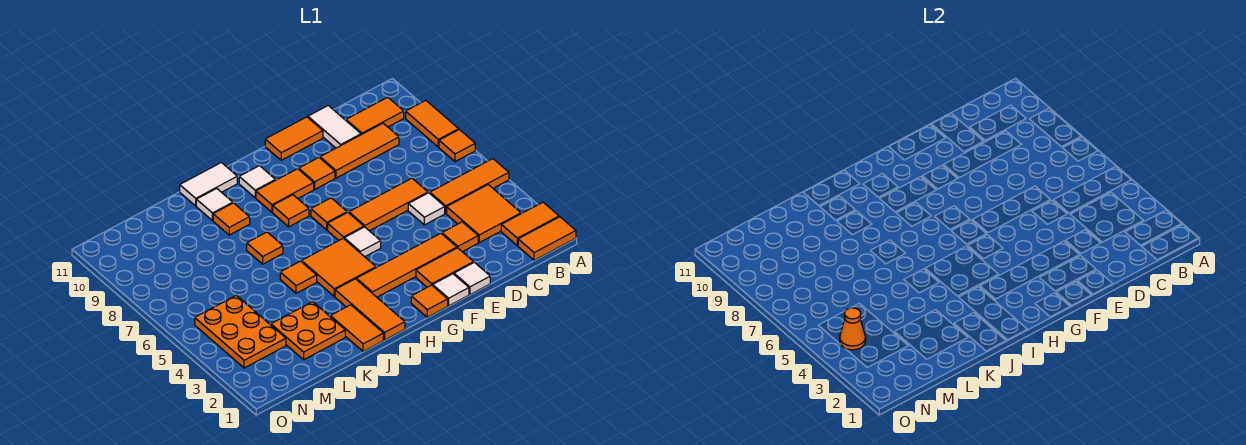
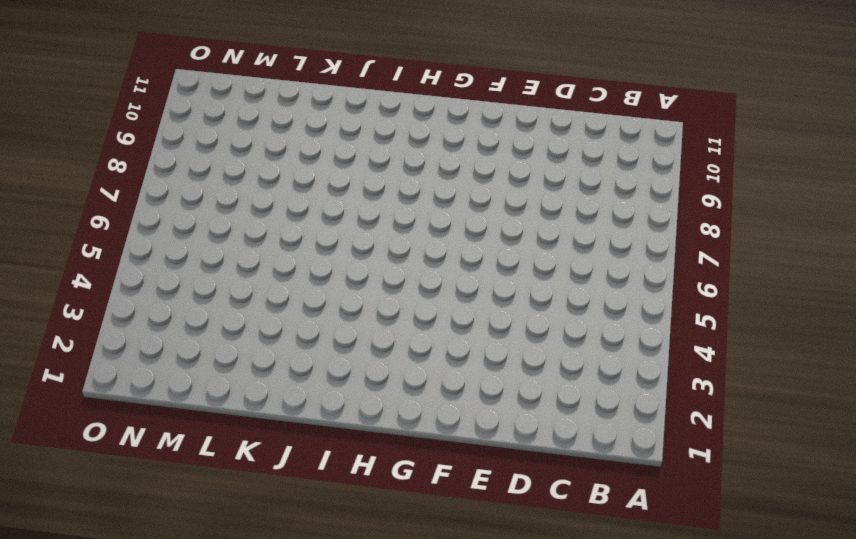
none -> orange tile A1:B1 level 1
none -> orange tile A2:B2 level 1
none -> orange tile A5:C5 level 1
none -> orange tile A7 level 1

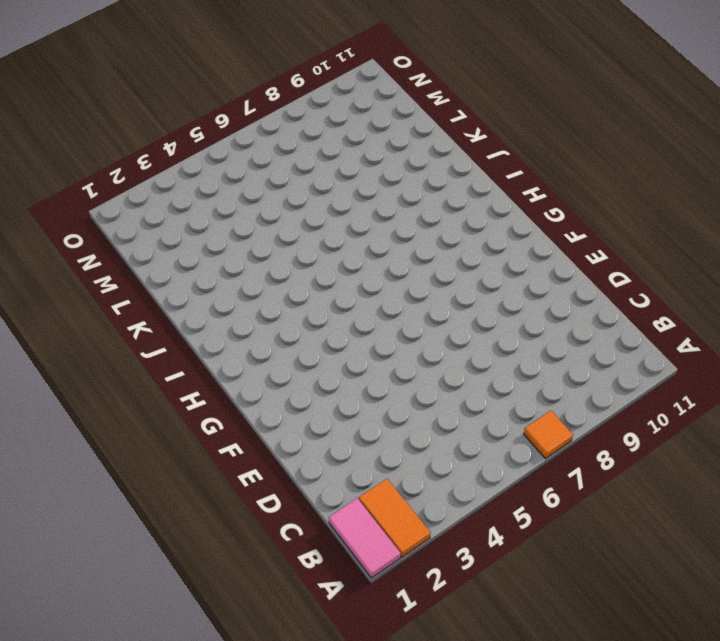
pink tile A1:B1 level 1 -> orange tile A1:B1 level 1
none -> orange tile A5:C5 level 1
none -> orange tile A8:A9 level 1
none -> orange tile B3:C4 level 1
none -> orange tile B10:C10 level 1

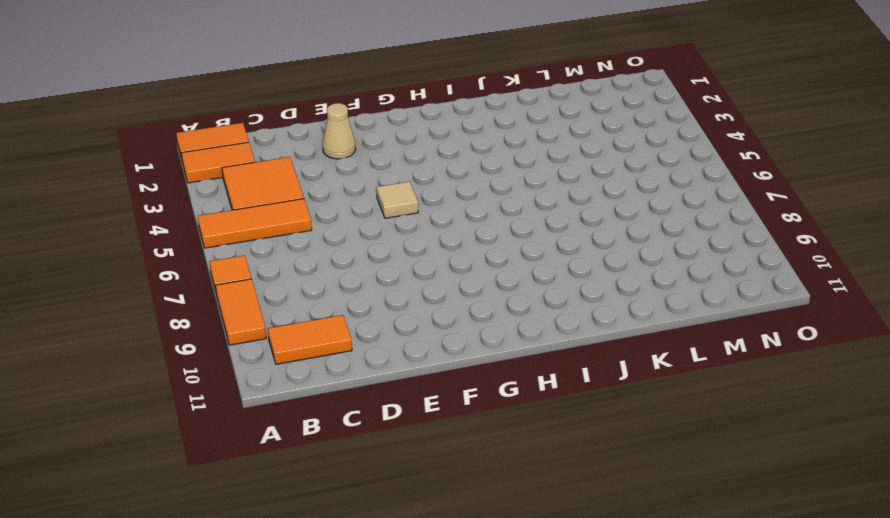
tan cone E2 level 1 -> orange tile E2:F2 level 1
tan tile F5 level 1 -> none
none -> orange tile C9:E9 level 1
none -> orange tile D3 level 1
none -> white tile D5 level 1
none -> orange tile D6:F6 level 1

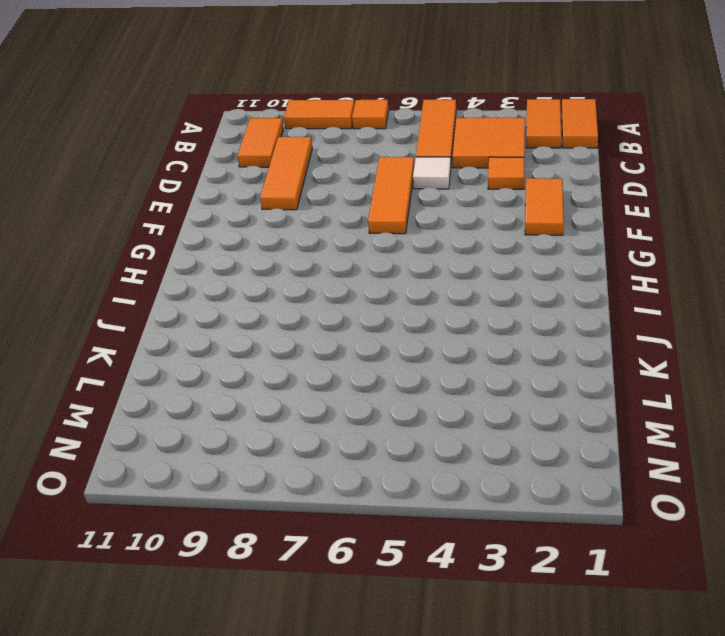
none -> white tile D10:D11 level 1
none -> white tile E1 level 1
none -> orange tile E3:H3 level 1
none -> orange tile E11:F11 level 1

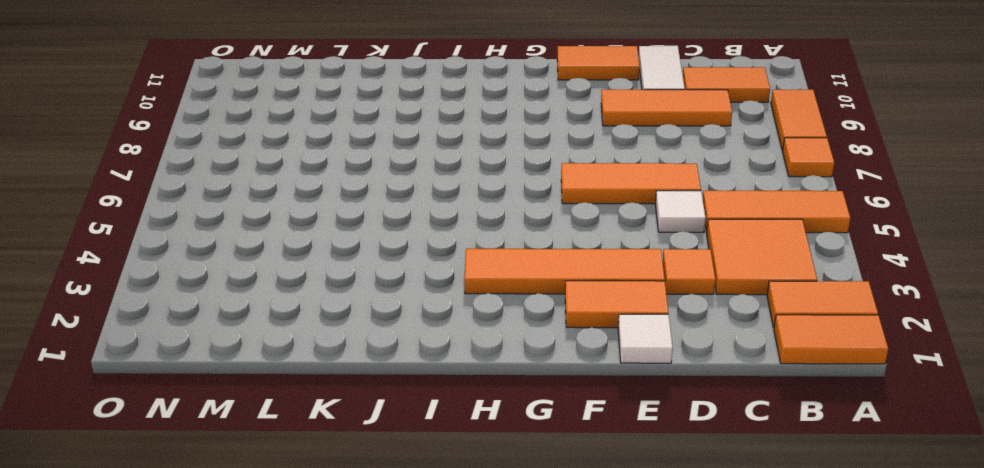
none -> white tile F1 level 1
none -> orange tile F9 level 1
none -> orange tile G1 level 1
none -> white tile G5 level 1

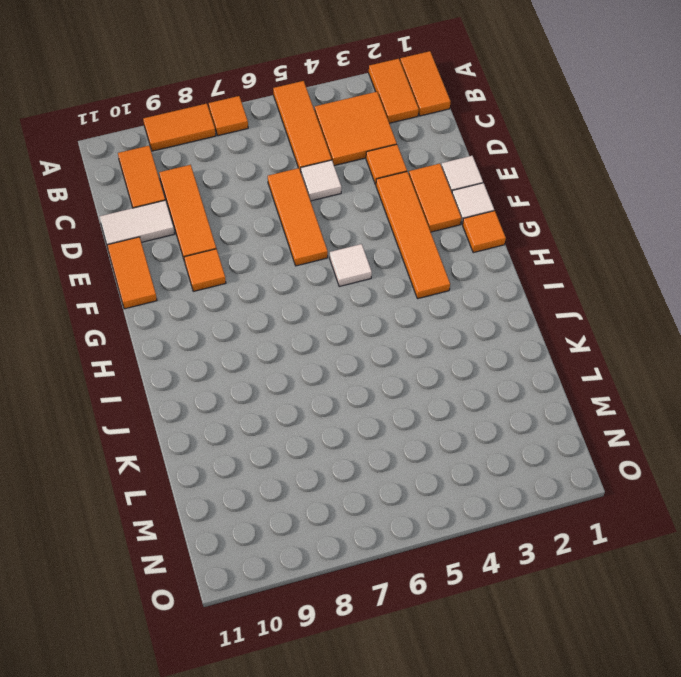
none -> orange tile G6 level 1
none -> orange tile G7 level 1
none -> orange tile G9:H9 level 1
none -> orange tile H4:I5 level 1

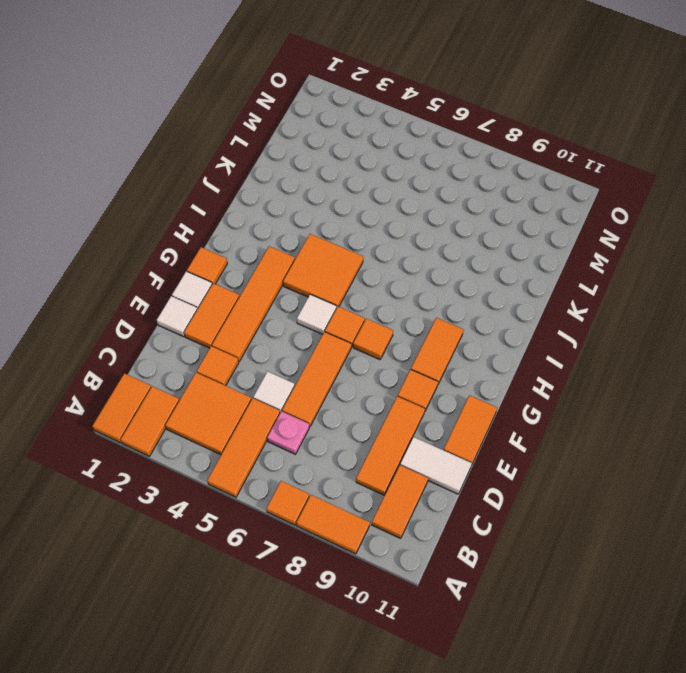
pink plate C6 level 1 -> none
none -> orange tile H8 level 1
none -> white tile H10 level 1
none -> orange tile I1:I3 level 1
none -> white tile I11:J11 level 1

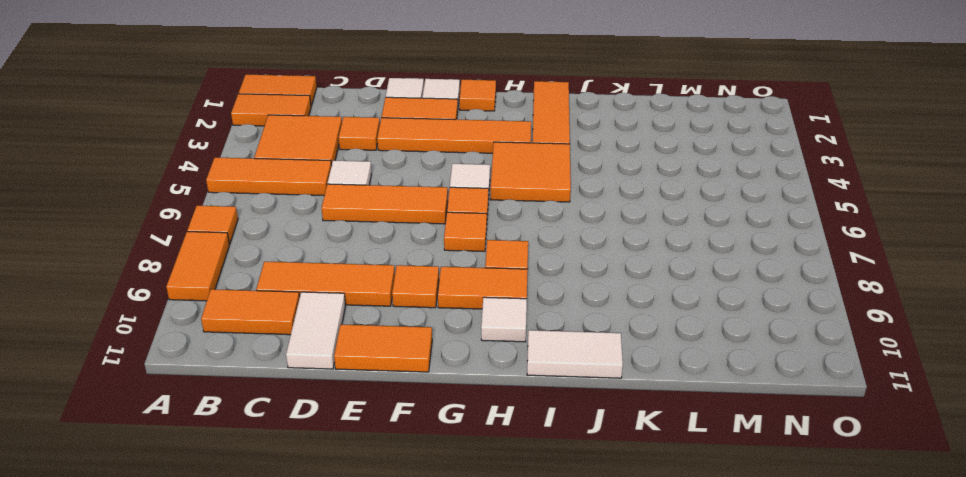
none -> orange tile J1:J2 level 1
none -> orange tile J5 level 1
none -> orange tile J7 level 1
none -> orange tile J9 level 1

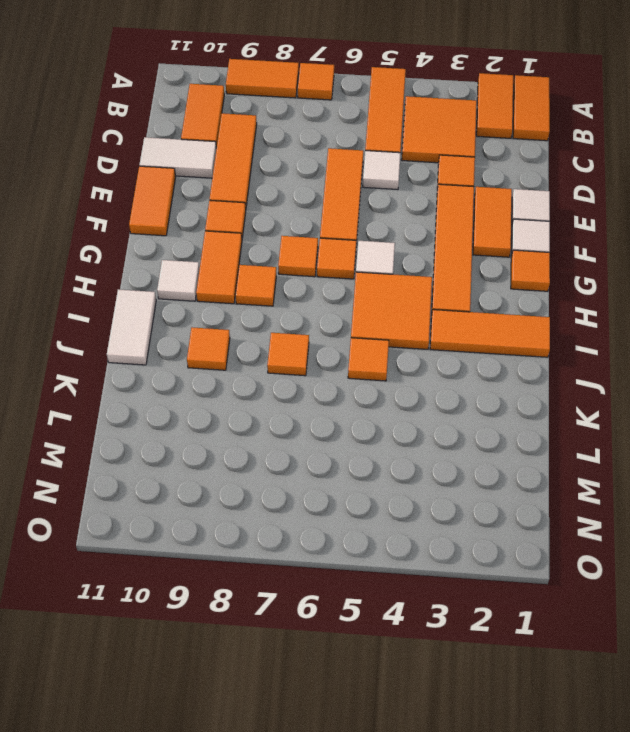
none -> orange tile J1:J2 level 1
none -> white tile J10 level 1
none -> orange plate K2:L3 level 1
none -> orange plate M3:N5 level 1

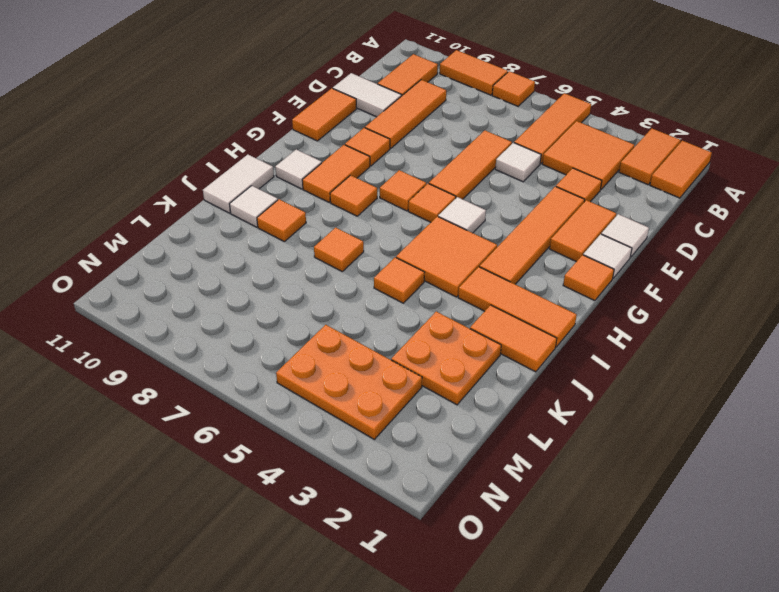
none -> orange cone N4 level 2

